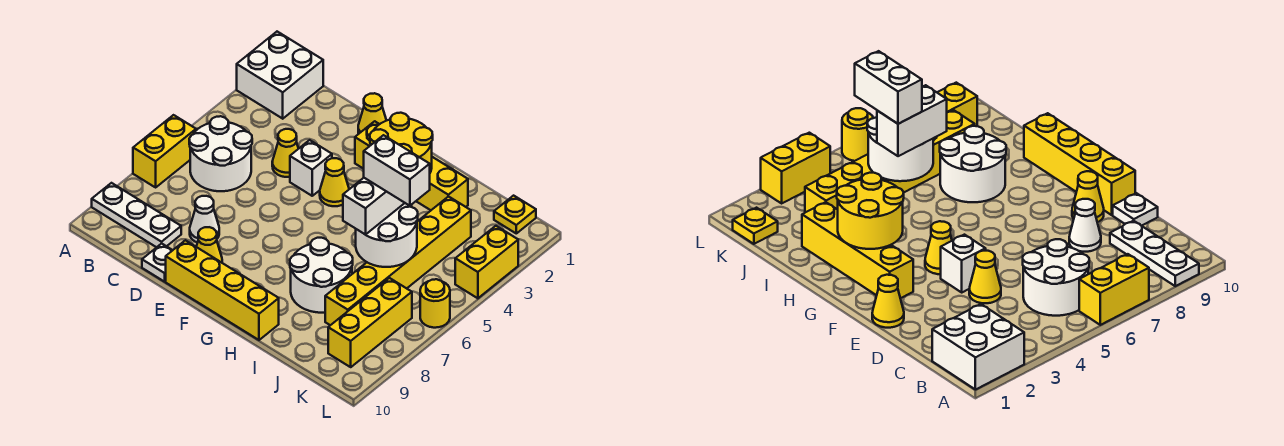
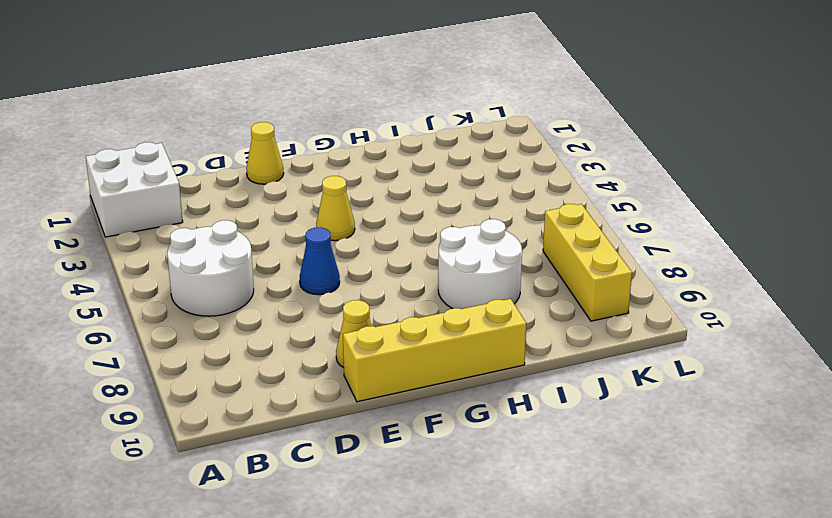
blue cone E6 level 1 -> none
none -> yellow brick A6:A7 level 1
none -> white plate A9:C9 level 1
none -> yellow cone D4 level 1

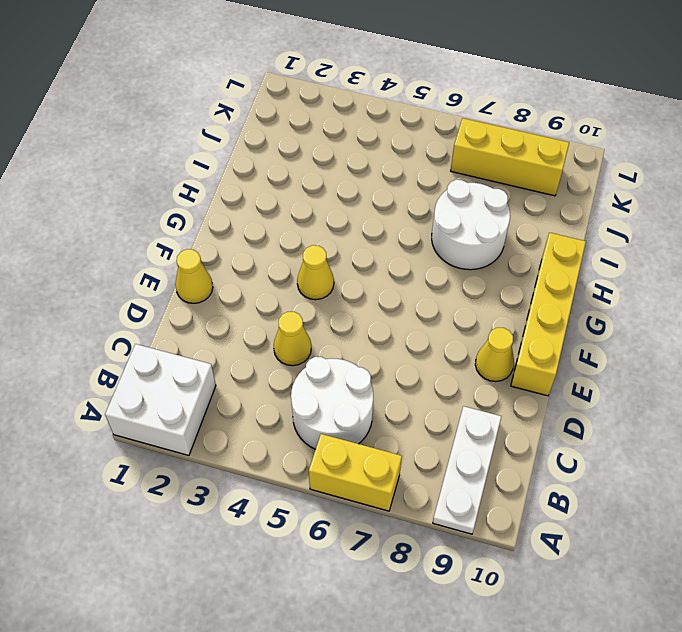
none -> white cone D8 level 1
none -> white plate D10 level 1
none -> white brick E4 level 1

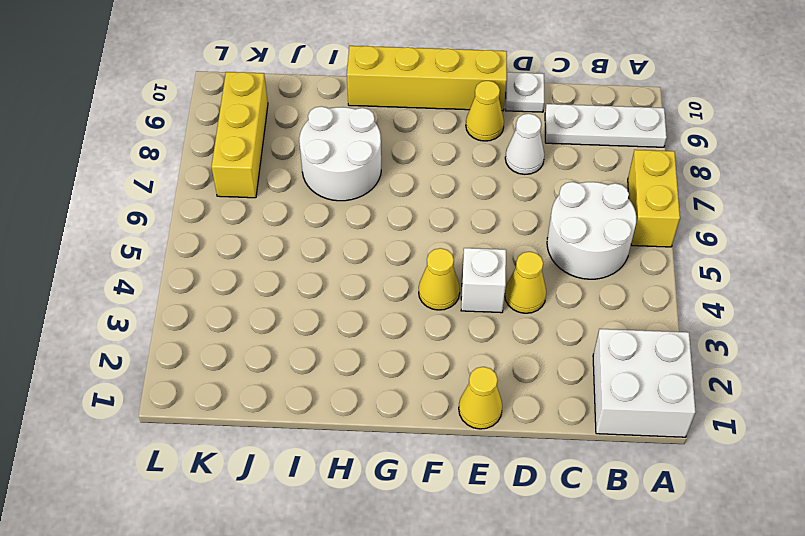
none -> yellow brick F2:I2 level 1
none -> yellow brick J3:J8 level 1
none -> yellow plate K1 level 1

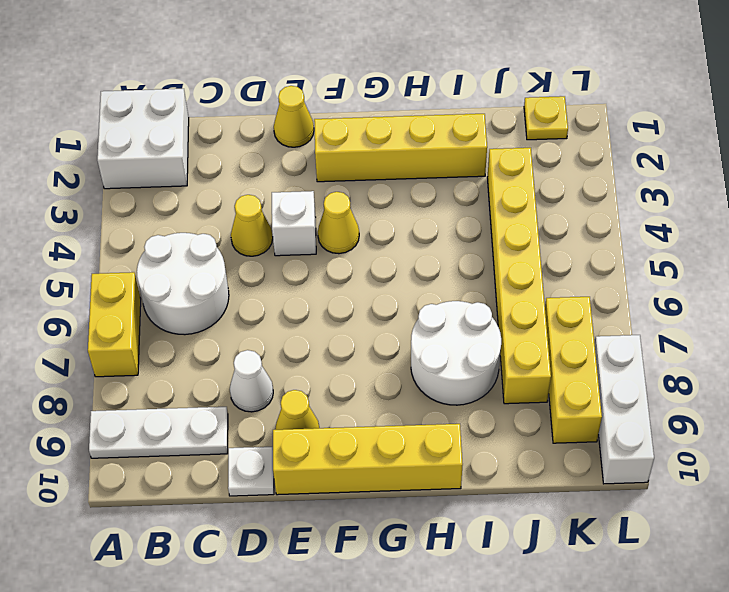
white brick L8:L10 level 1 -> none
none -> yellow brick L3:L4 level 1
none -> yellow round brick L6 level 1
none -> yellow round brick G2:H3 level 2

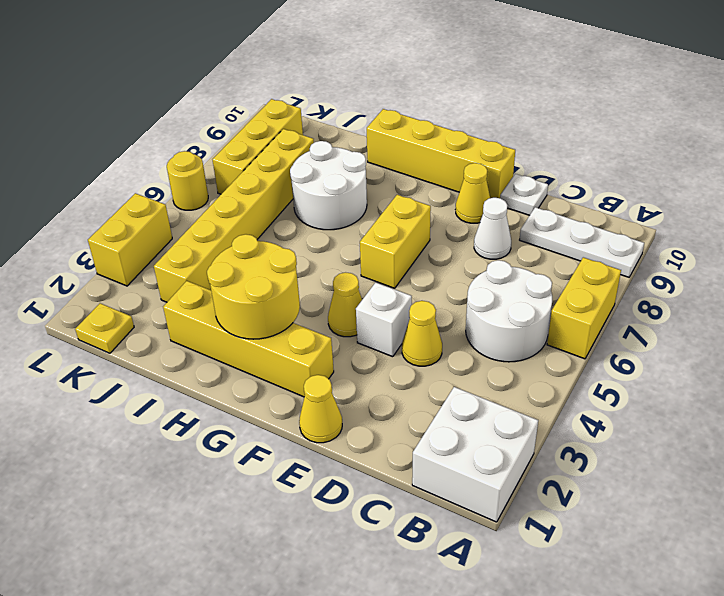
yellow brick F6:F7 level 1 -> none
none -> white round brick I5:J6 level 2
none -> white brick I5:I6 level 3
none -> white brick I5:J5 level 4

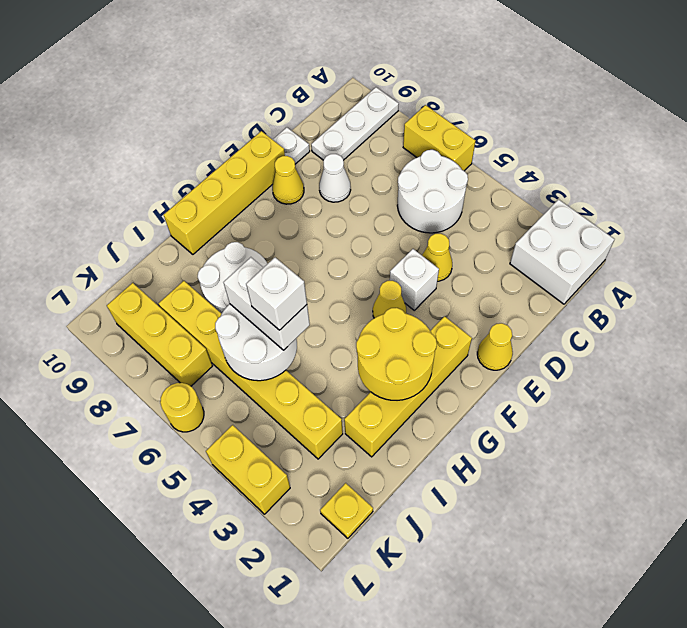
white brick I5 level 4 -> white brick I5:J5 level 4

